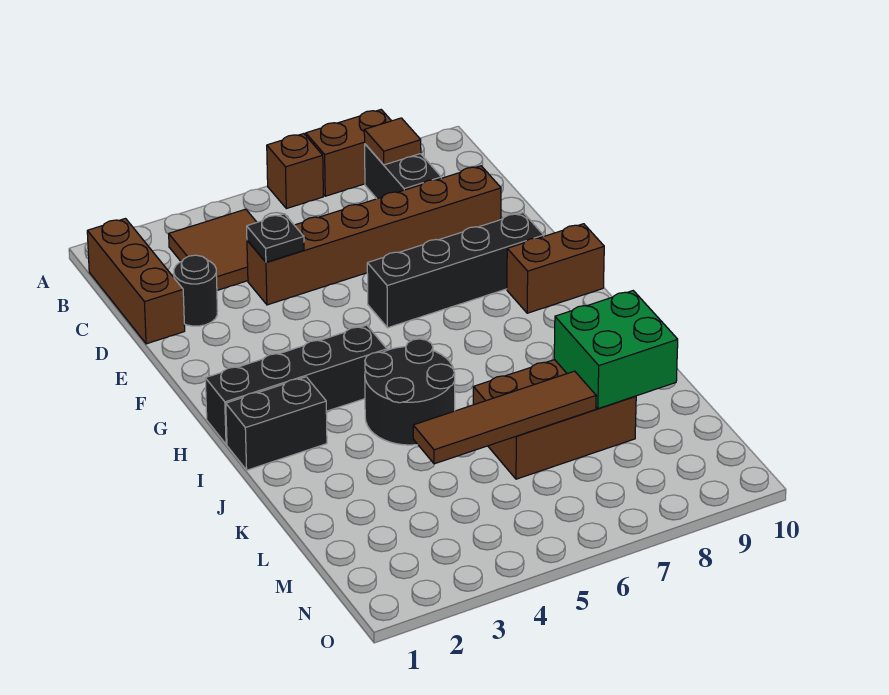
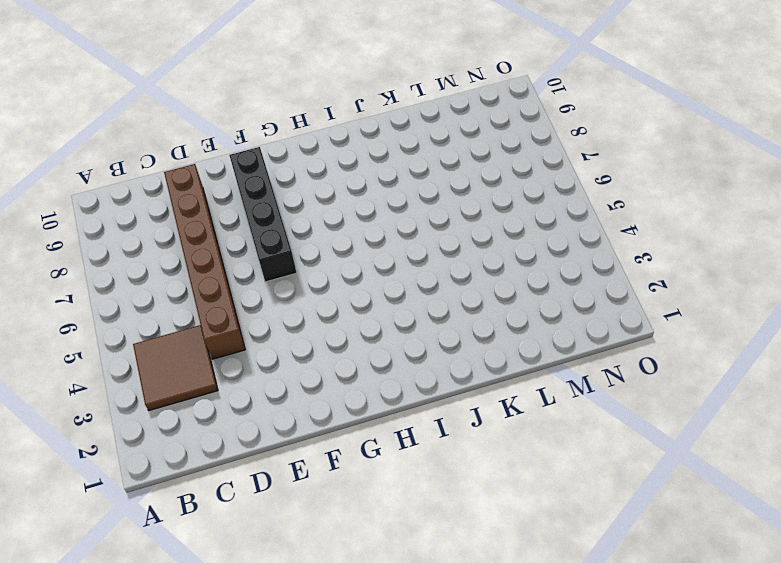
none -> brown brick A6 level 1
none -> brown brick A7:A8 level 1
none -> brown brick B1:D1 level 1

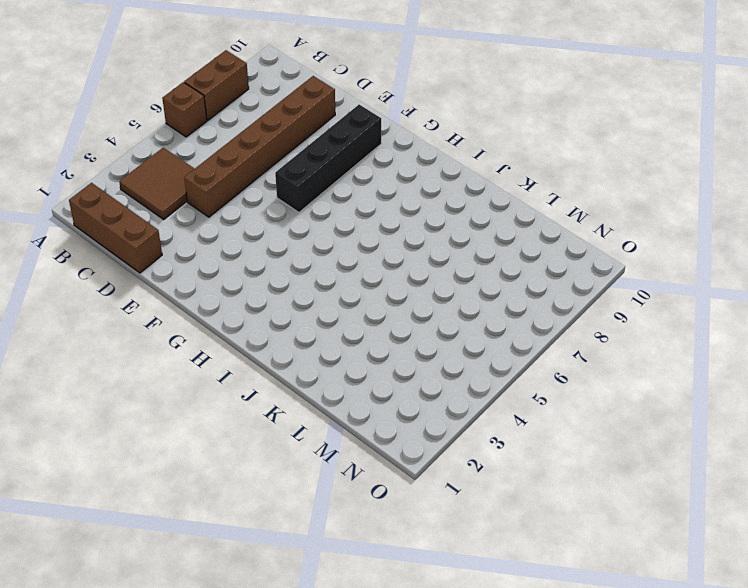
none -> black brick B8:C8 level 1
none -> black round brick D2 level 1
none -> brown brick G9:G10 level 1

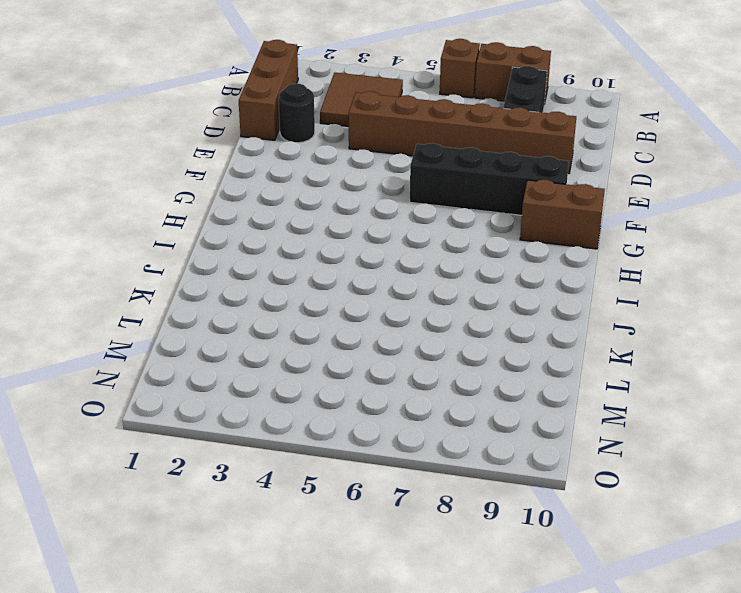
none -> black brick H1:H4 level 1
none -> black brick I1:I2 level 1
none -> black round brick I4:J5 level 1

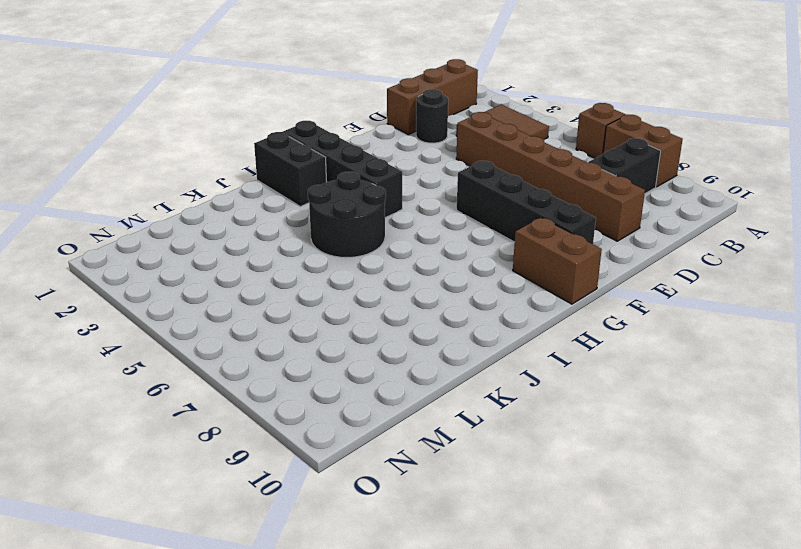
none -> brown brick K6:L8 level 1
none -> brown tile B8 level 2
none -> black plate D4 level 2

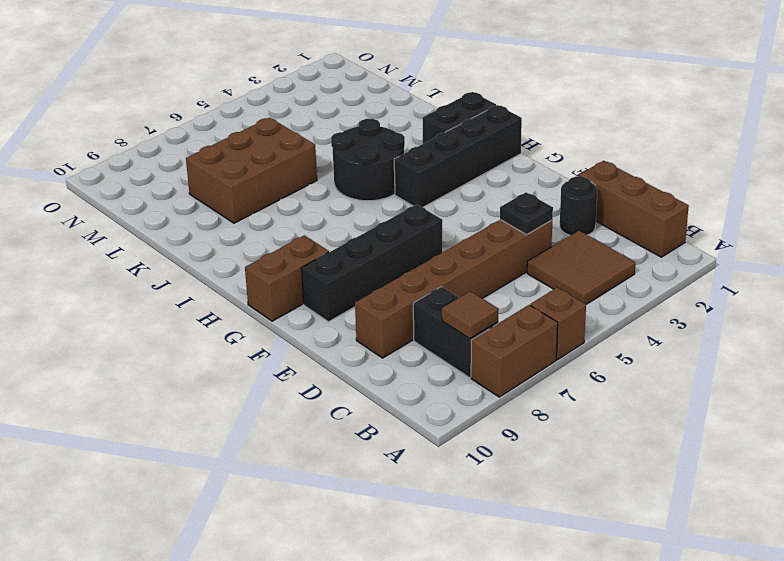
none -> green brick K8:L9 level 2
none -> brown tile L4:L7 level 2

